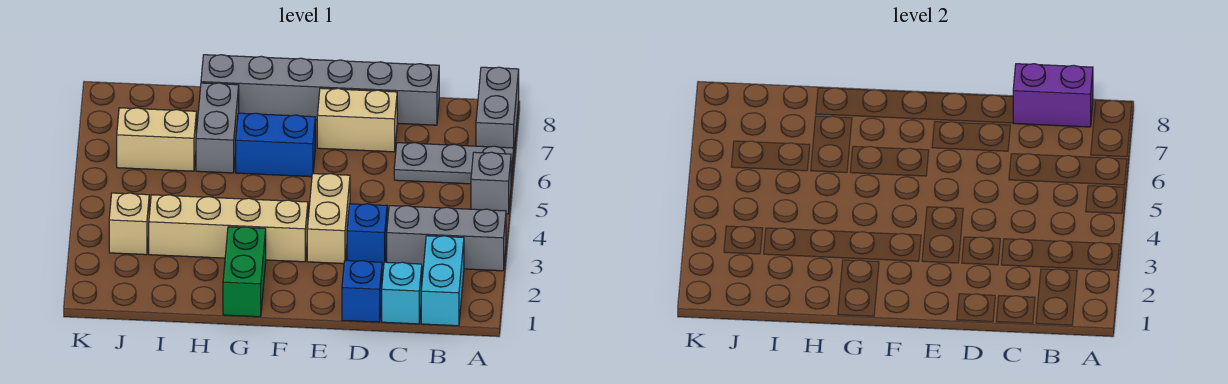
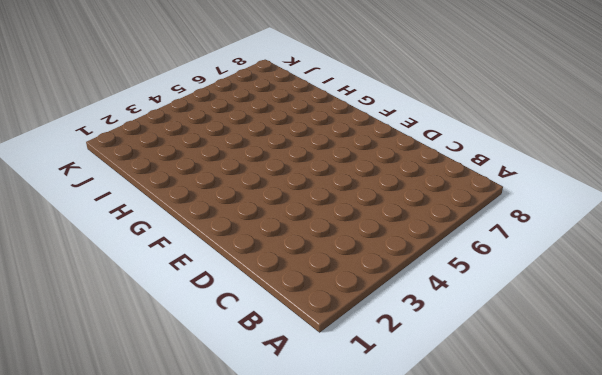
none -> grey brick A3:C3 level 1
none -> grey brick A5 level 1
none -> grey plate A6:C6 level 1

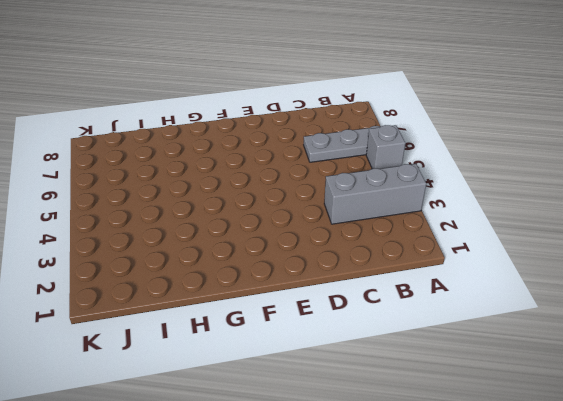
none -> grey brick A7:A8 level 1
none -> cyan brick B1:B2 level 1
none -> cyan brick C1 level 1

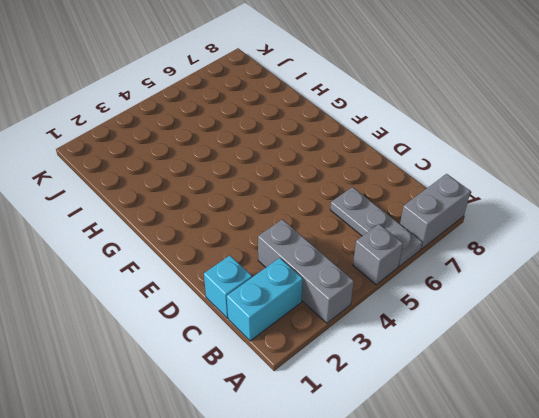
none -> grey brick C8:H8 level 1
none -> blue brick D1 level 1
none -> blue brick D3 level 1

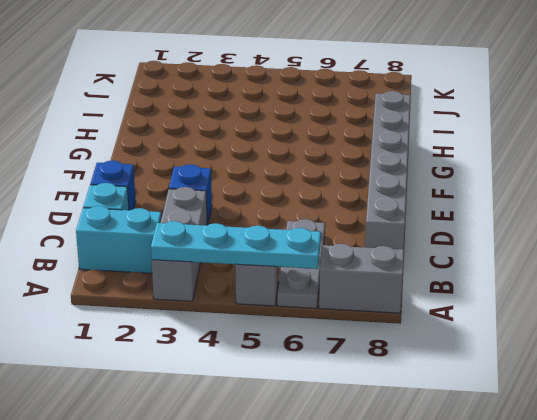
cyan plate A3:A6 level 2 -> none
none -> tan brick D7:E7 level 1
none -> tan brick E3:E4 level 1
none -> tan brick F3:I3 level 1

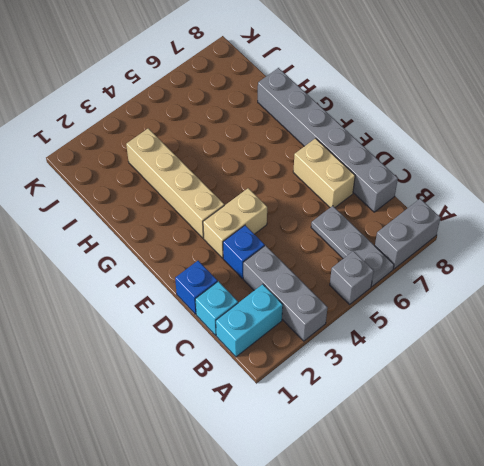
none -> blue brick F6:G6 level 1
none -> green brick G1:G2 level 1
none -> grey brick H6:H7 level 1

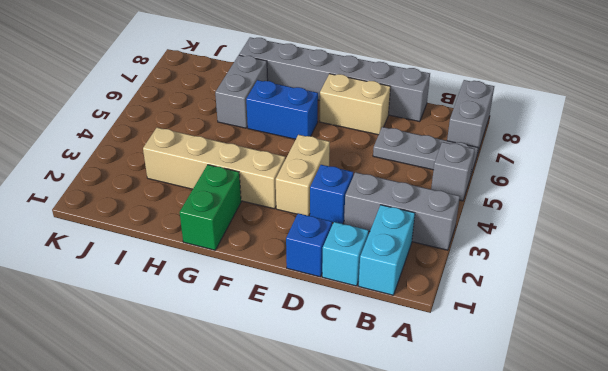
none -> tan brick I6:J6 level 1
none -> tan brick J3 level 1
none -> purple brick B8:C8 level 2

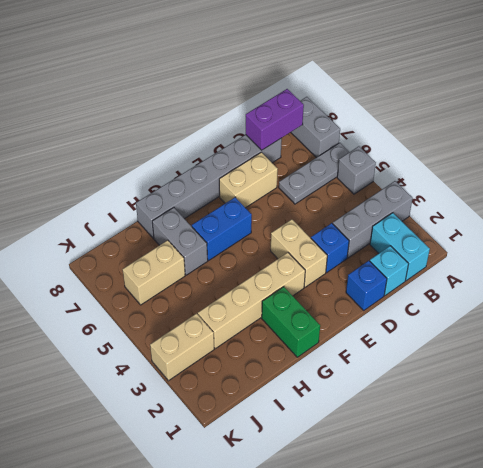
tan brick J3:K3 level 1 -> tan brick J3 level 1

